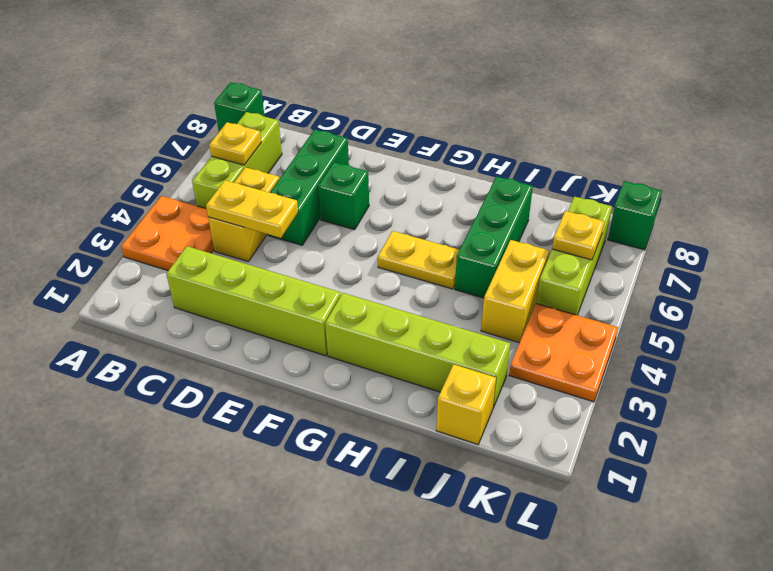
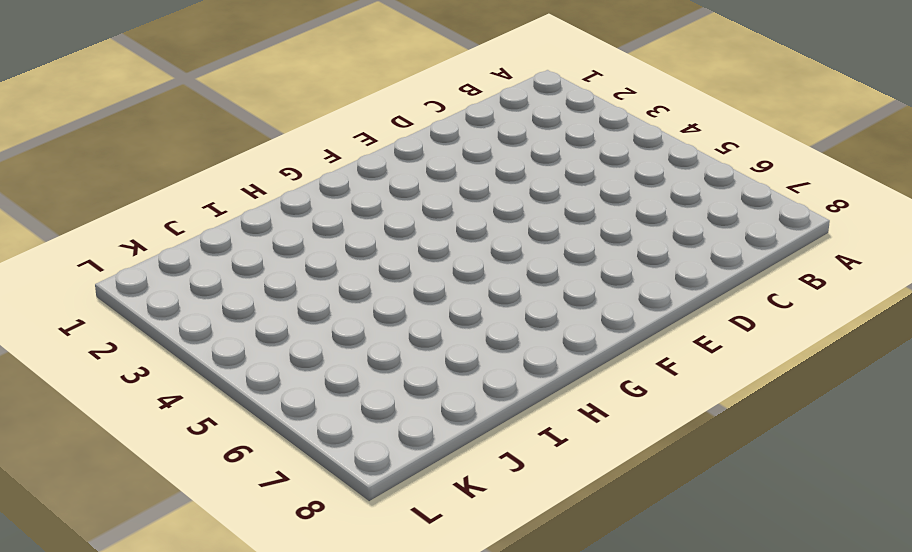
none -> orange plate A3:B4 level 1
none -> green brick A8 level 1
none -> lime brick B5:B7 level 1

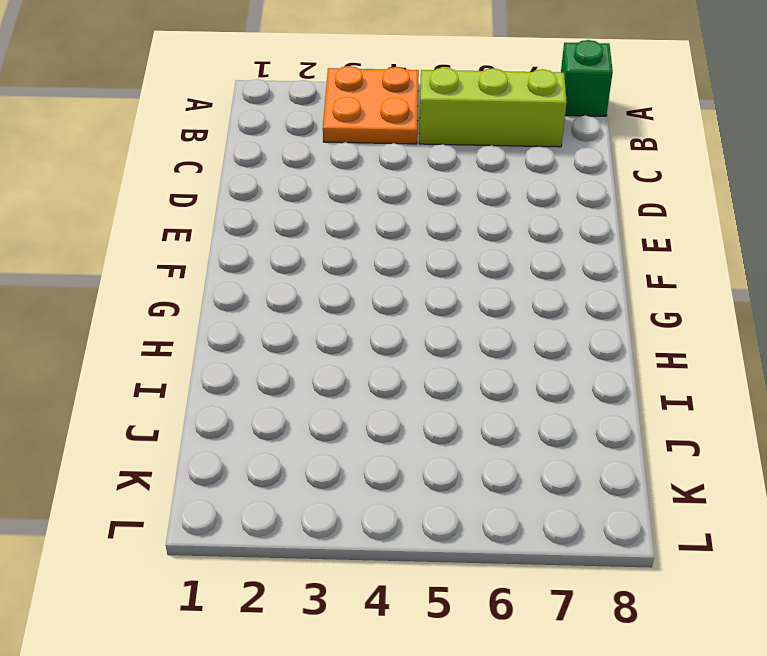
none -> lime brick C2:F2 level 1
none -> yellow brick C4:C5 level 1
none -> green brick D5:D7 level 1

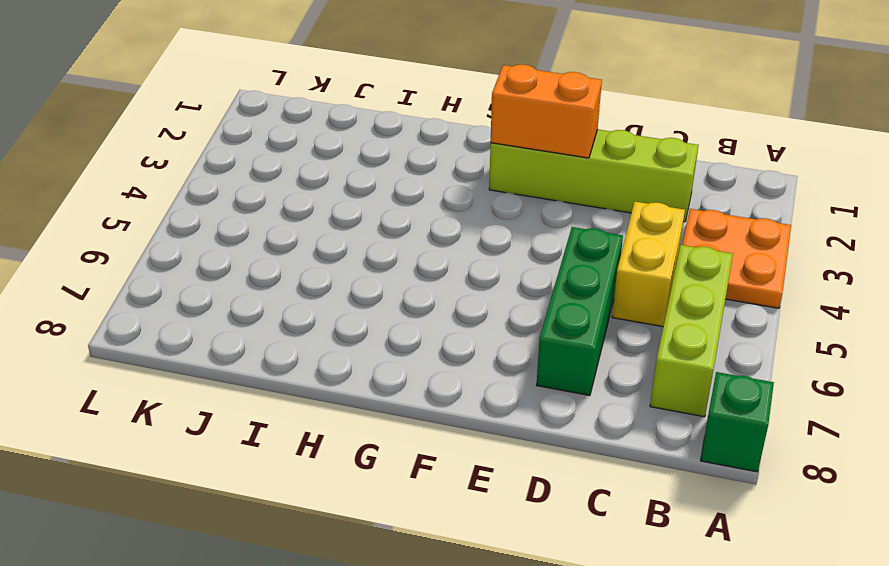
orange brick E2:F2 level 2 -> none
none -> green brick E6 level 1
none -> lime brick G2:J2 level 1
none -> yellow plate G5:H5 level 1

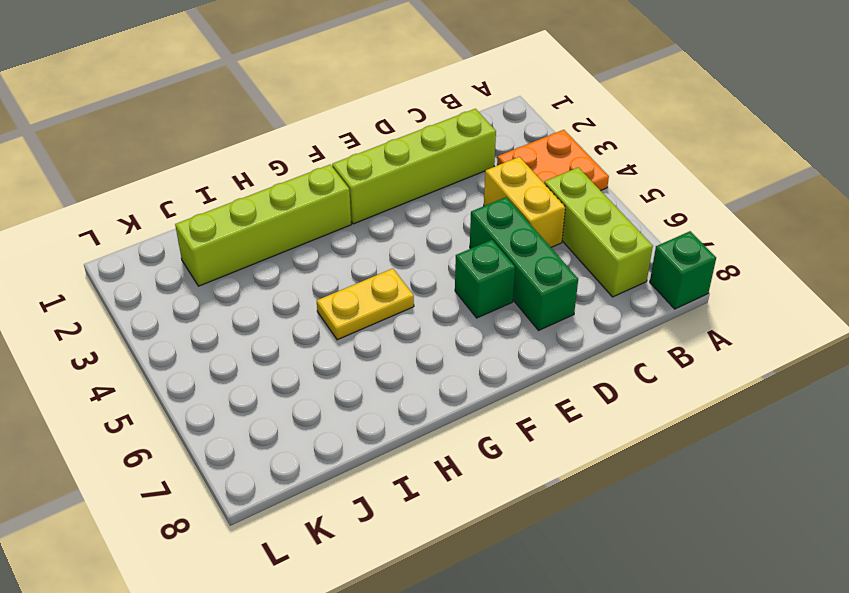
none -> green brick I5:I7 level 1
none -> yellow brick J1 level 1
none -> yellow brick J4:J5 level 1

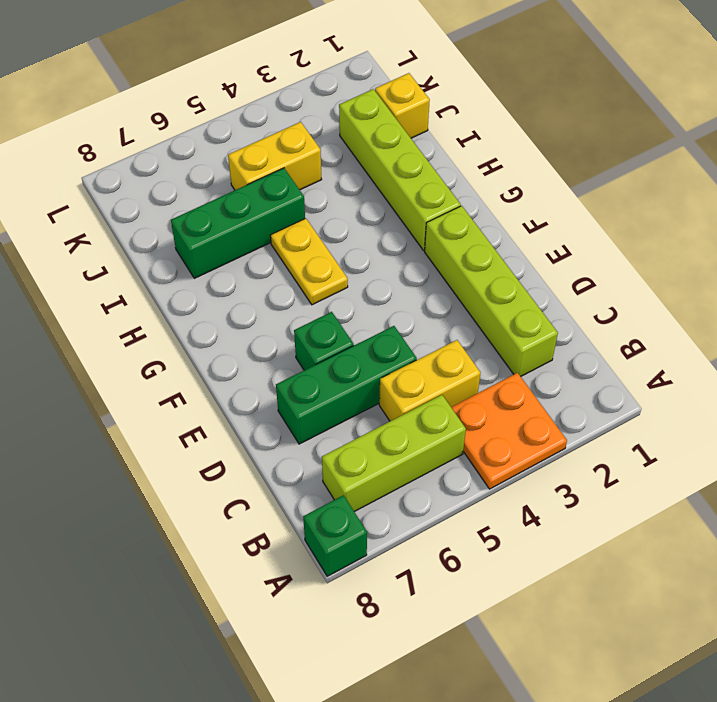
none -> orange plate K3:L4 level 1
none -> lime brick K5:K7 level 1
none -> green brick L8 level 1

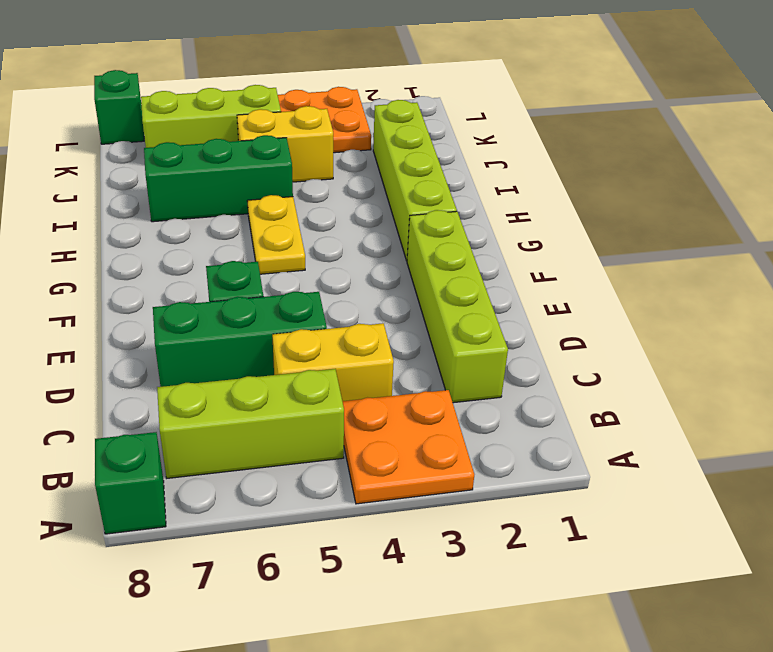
none -> yellow brick J1 level 1
none -> yellow plate B6 level 2
none -> yellow plate C4:D4 level 2

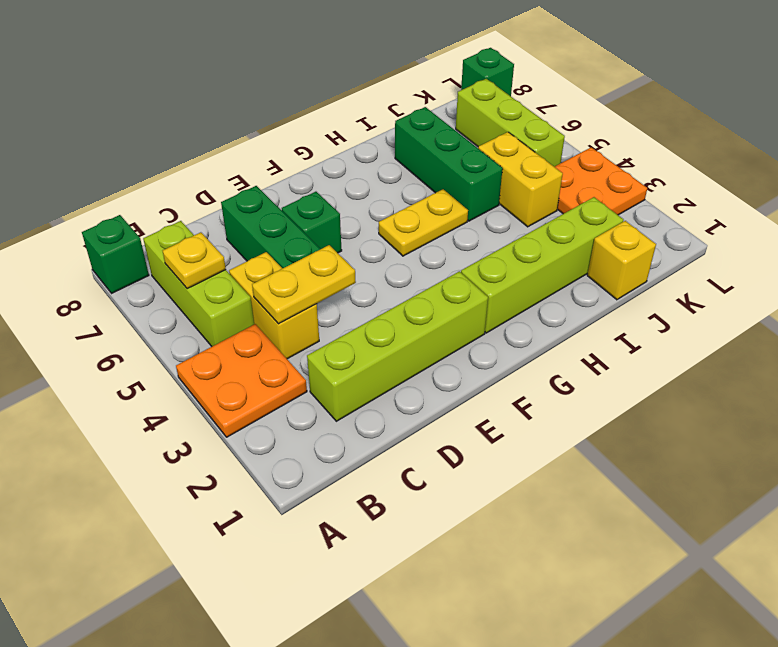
none -> yellow plate K6 level 2

